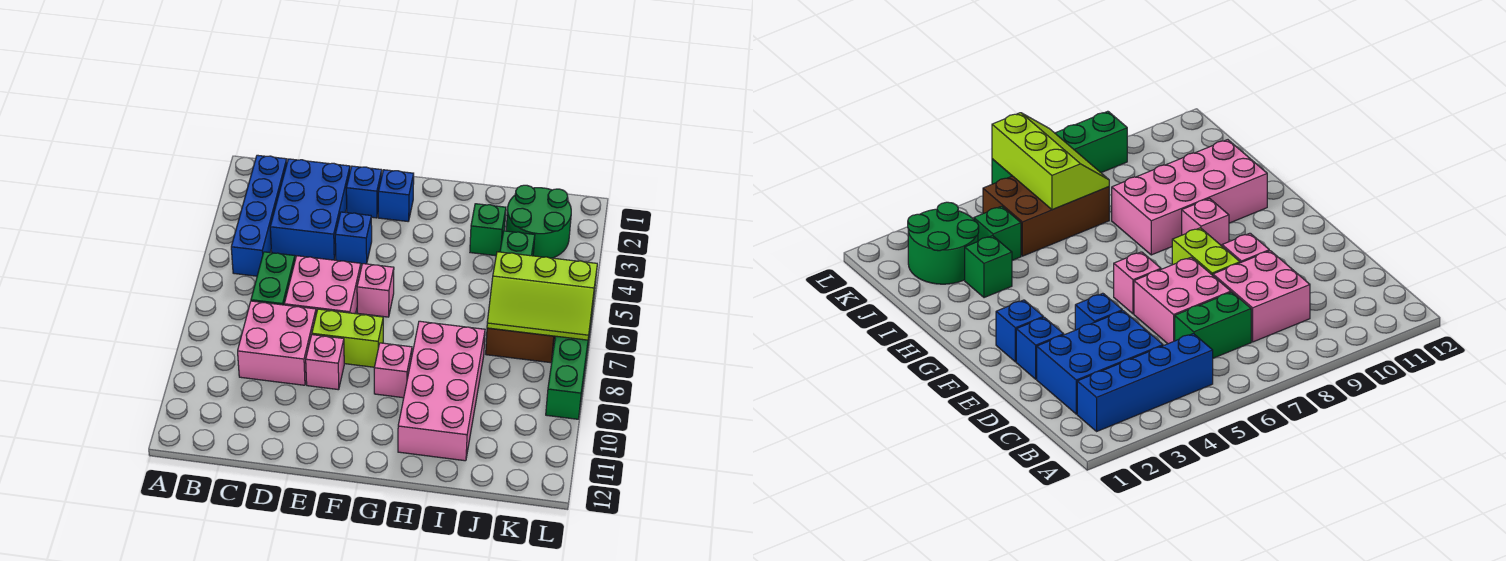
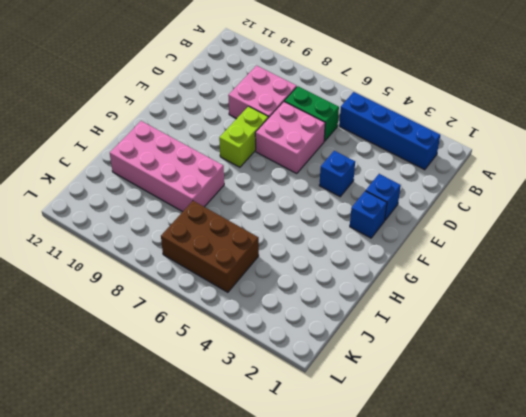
none -> blue brick C2:D4 level 1
none -> pink brick E9 level 1
none -> pink brick F6 level 1

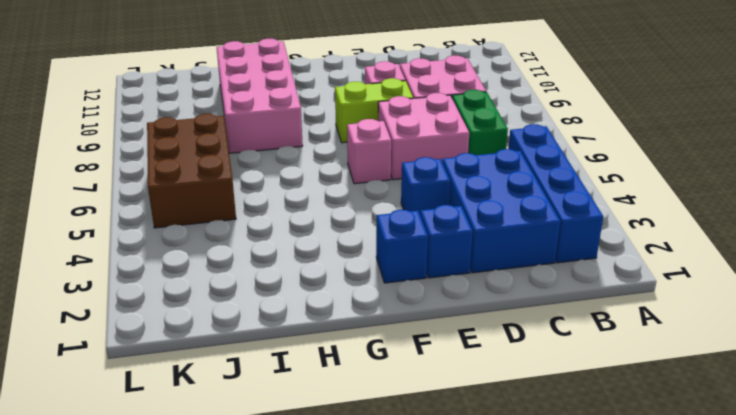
none -> pink brick G9 level 1
none -> green brick I3 level 1
none -> green round brick J2:K3 level 1

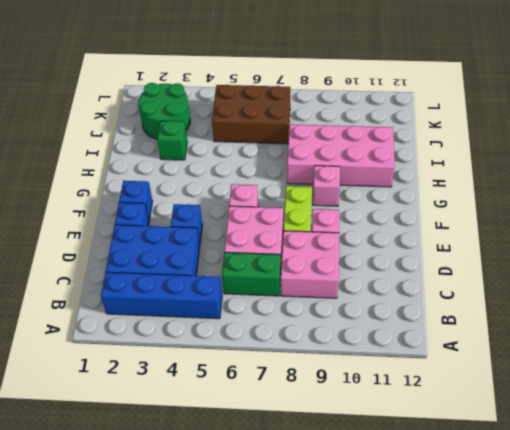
none -> green brick J4 level 1
none -> green brick L6:L9 level 1
none -> lime slope J6:L7 level 2 top 6

